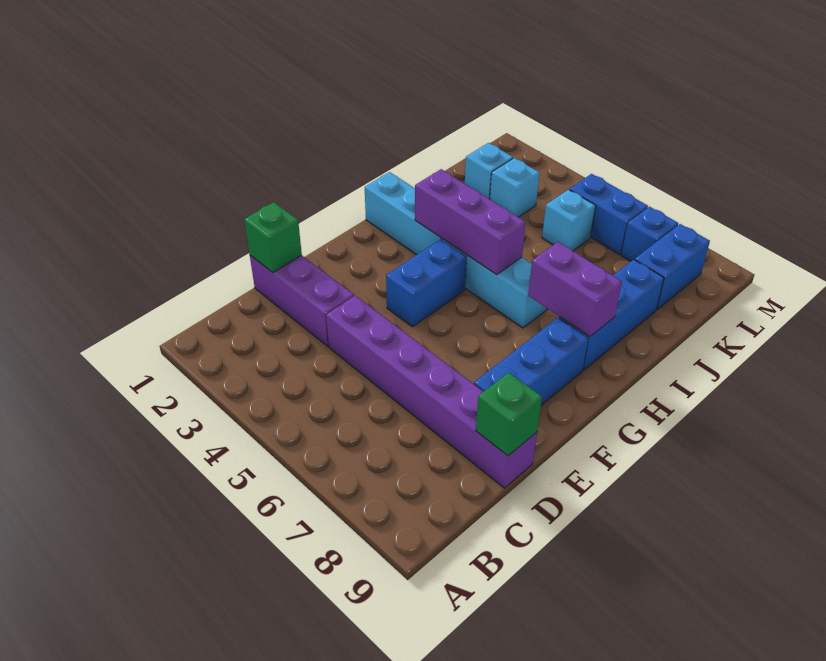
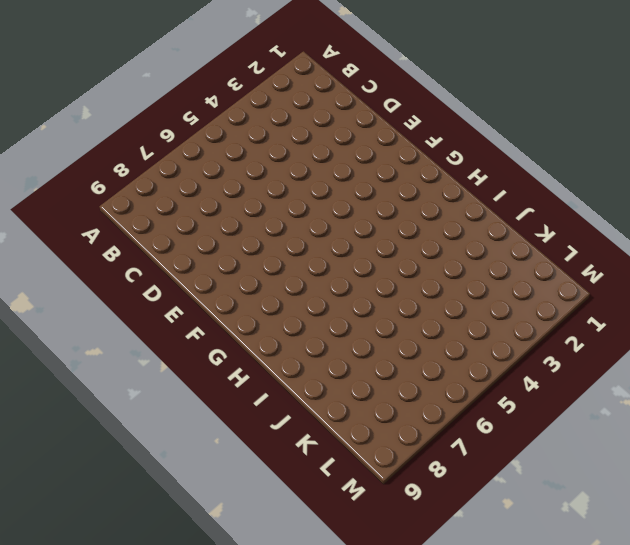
none -> purple brick D1:D3 level 1
none -> purple brick D4:D9 level 1
none -> blue brick E8:G8 level 1

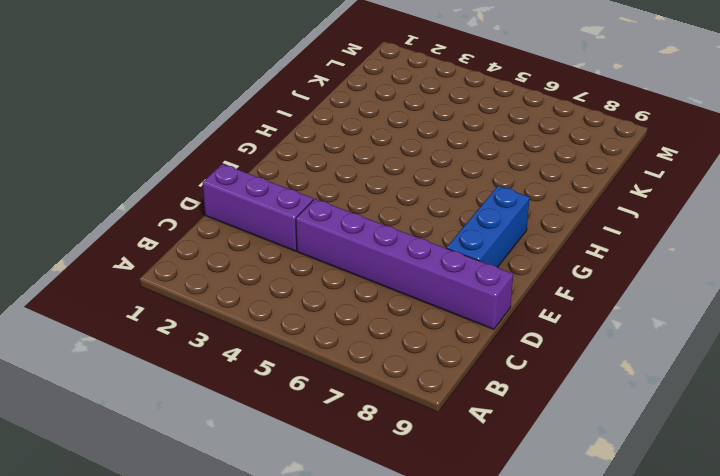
none -> blue brick F4:G4 level 1
none -> cyan brick H1:H6 level 1
none -> blue brick H8:J8 level 1

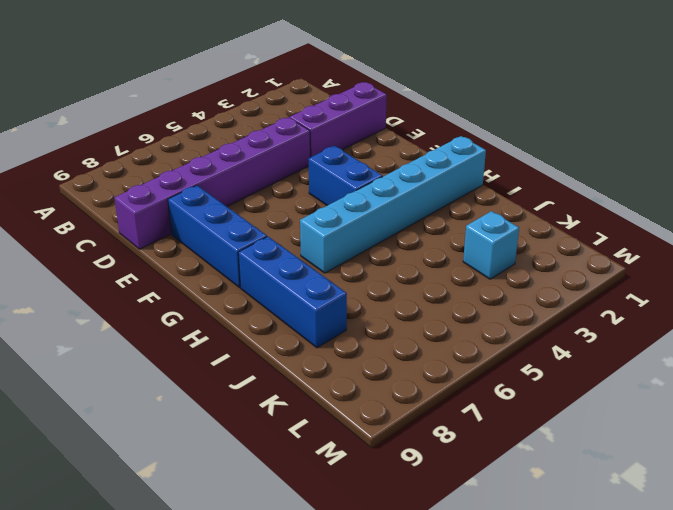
none -> cyan brick K2 level 1
none -> cyan brick K5 level 1
none -> blue brick K8:L8 level 1

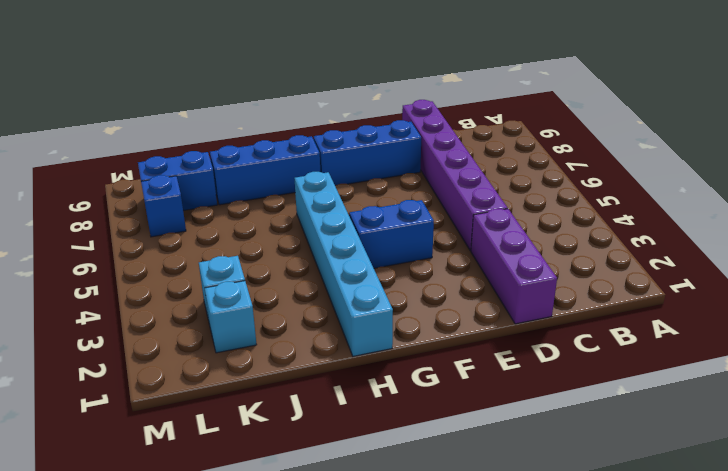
none -> cyan brick K5 level 1
none -> blue brick L5:L6 level 1
none -> green brick D1 level 2

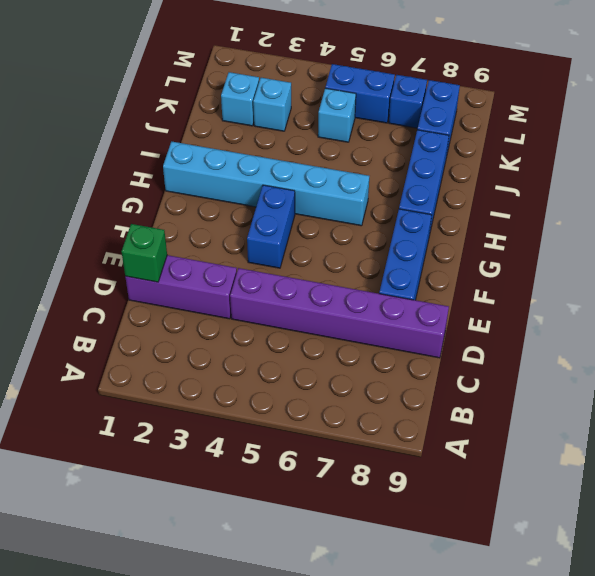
none -> green brick D9 level 2
none -> purple brick H3:H5 level 2
none -> purple brick H7:H8 level 2

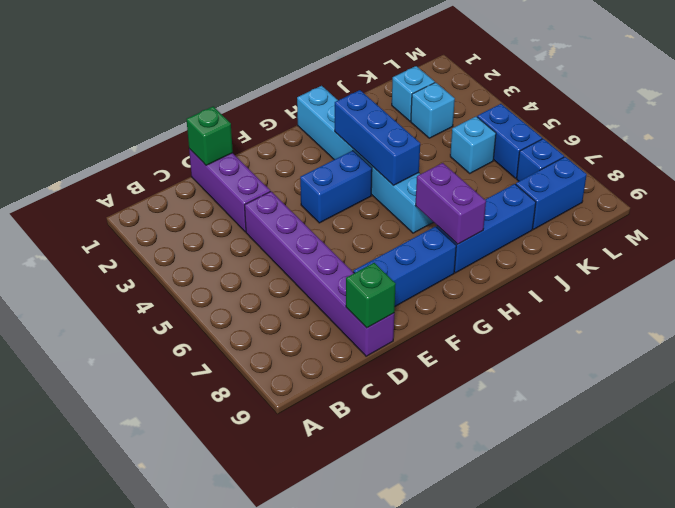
blue brick H3:H5 level 2 -> purple brick H3:H5 level 2

